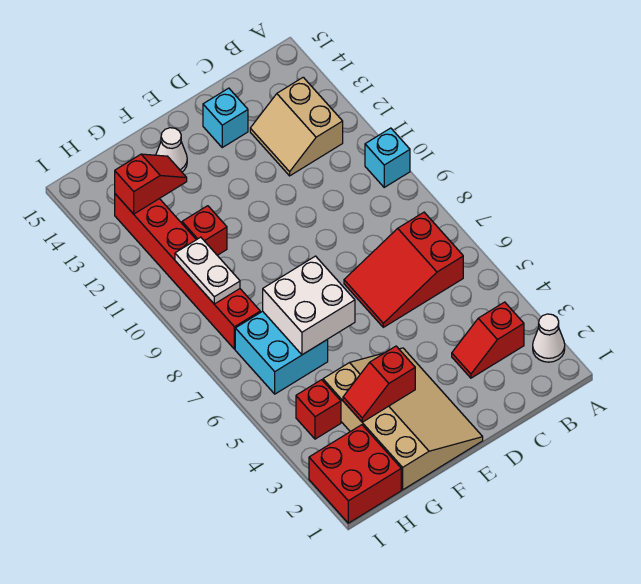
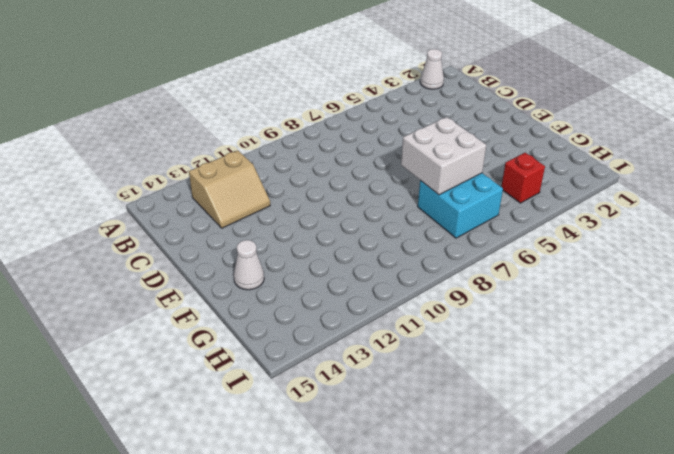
none -> cyan brick A10 level 1
none -> red slope B3:C3 level 1 top B
none -> red slope B6:D7 level 1 top B

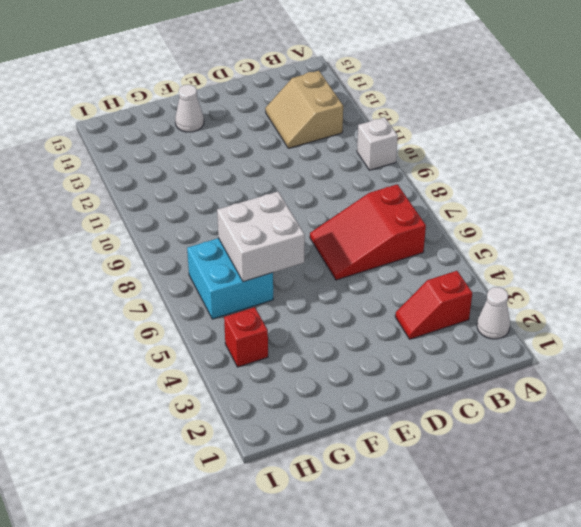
white brick A10 level 1 -> cyan brick A10 level 1
none -> cyan brick D14 level 1
none -> tan slope E1:G4 level 1 top G
none -> red brick G11 level 1

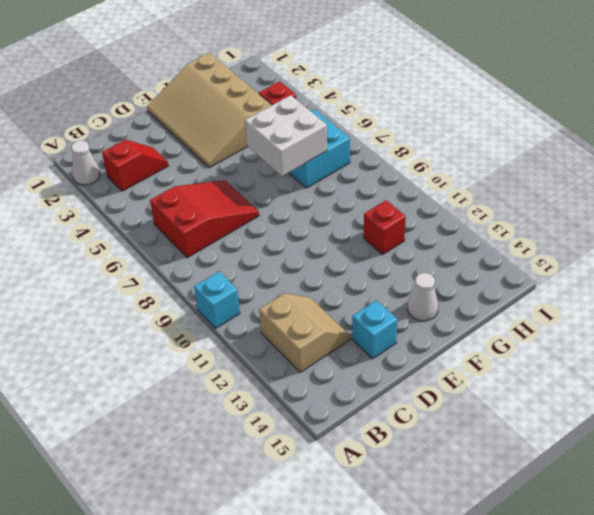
none -> red brick H1:I2 level 1
none -> red brick H8:H13 level 1
none -> red slope F3:G3 level 2 top F

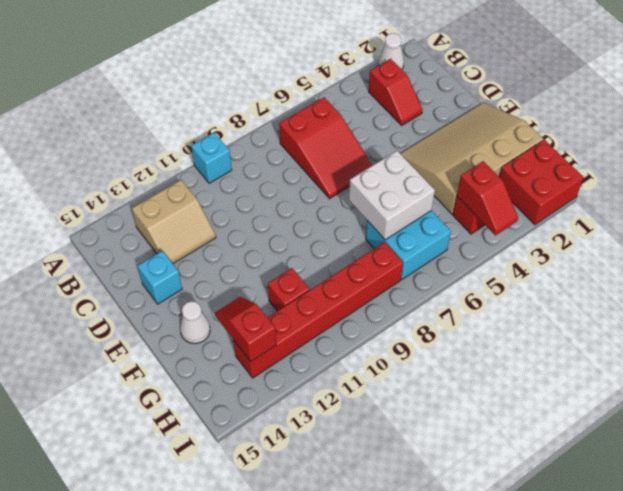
red slope H4:I4 level 2 top H -> red slope F3:G3 level 2 top F
none -> white plate H9:H10 level 2

